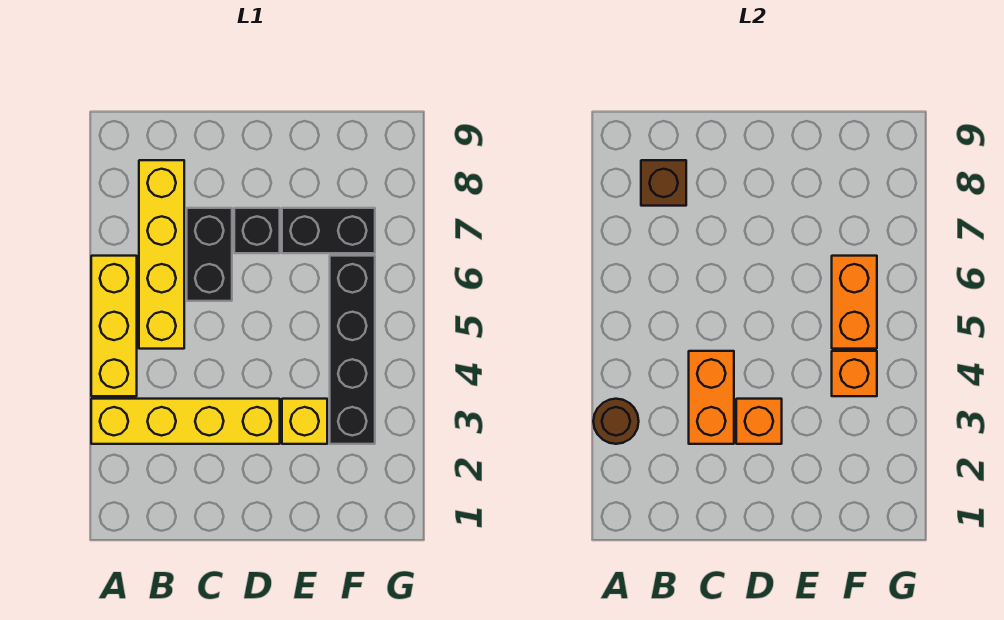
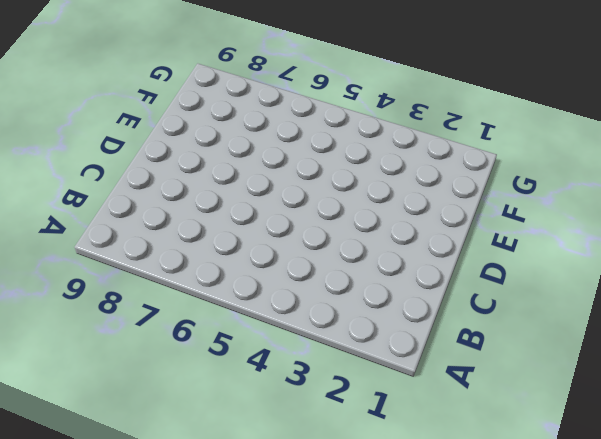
none -> yellow brick A3:D3 level 1
none -> yellow brick A4:A6 level 1
none -> yellow brick B5:B8 level 1

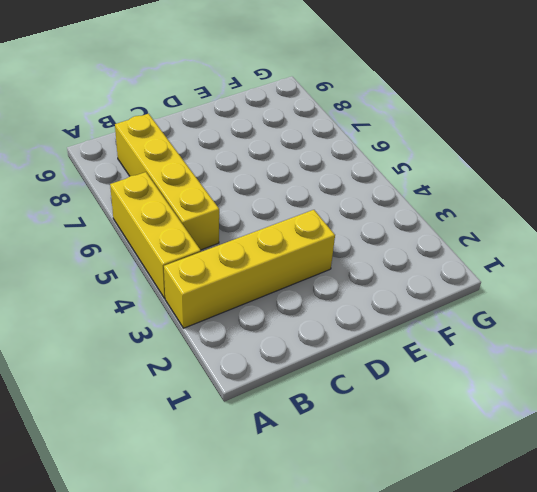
none -> black brick C6:C7 level 1
none -> black brick D7 level 1
none -> yellow brick E3 level 1

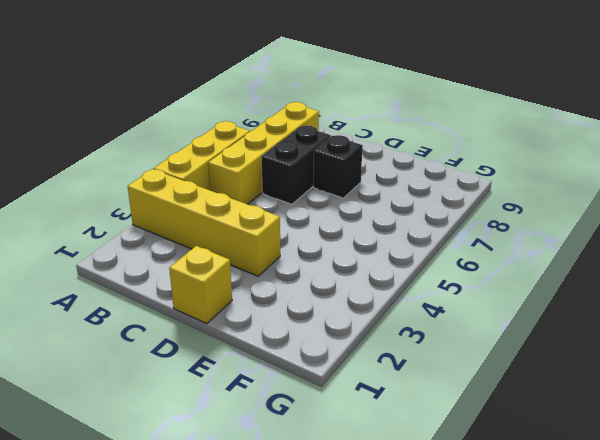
yellow brick D1 level 1 -> yellow brick E3 level 1
none -> black brick E7:F7 level 1
none -> black brick F3:F6 level 1
none -> brown round brick A3 level 2

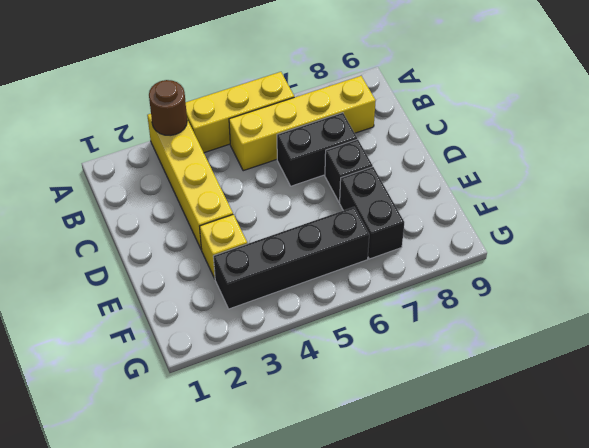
none -> brown brick B8 level 2
none -> orange brick C3:C4 level 2
none -> orange brick D3 level 2

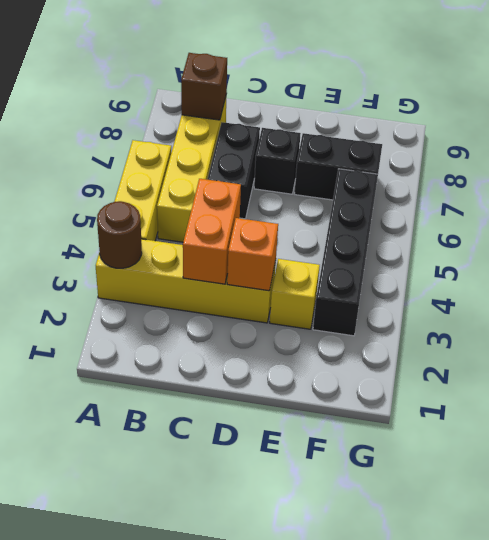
none -> orange brick F4 level 2
none -> orange brick F5:F6 level 2

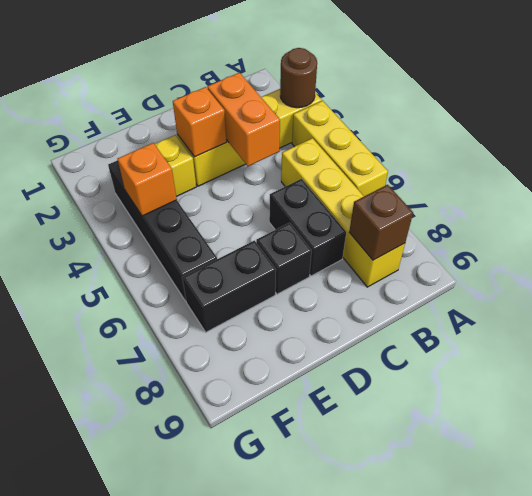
none -> orange brick F5:F6 level 2

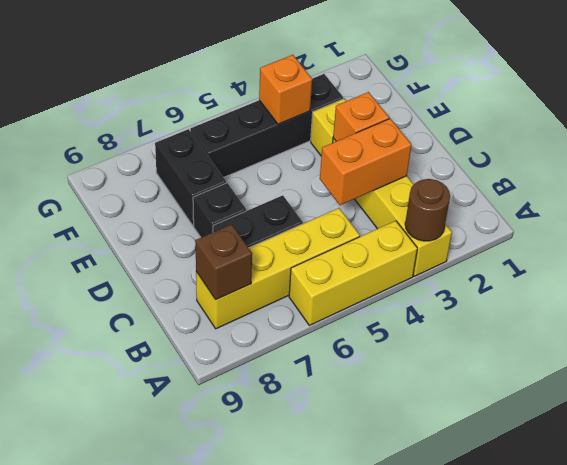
none -> orange brick F5:F6 level 2

